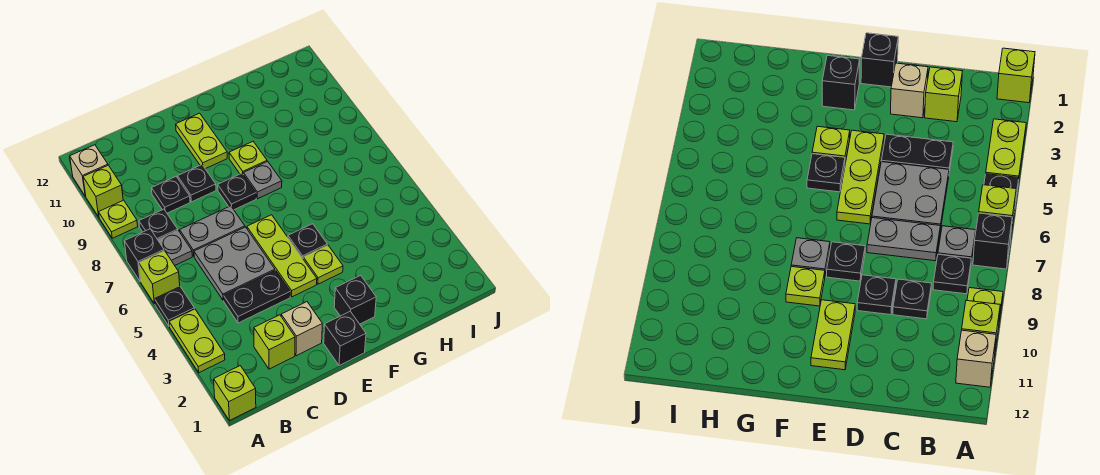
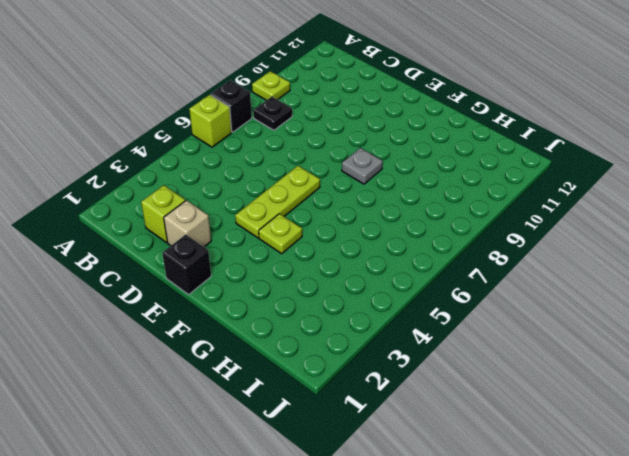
none -> lime brick A1 level 1
none -> lime plate A3:A4 level 1
none -> black plate A5 level 1

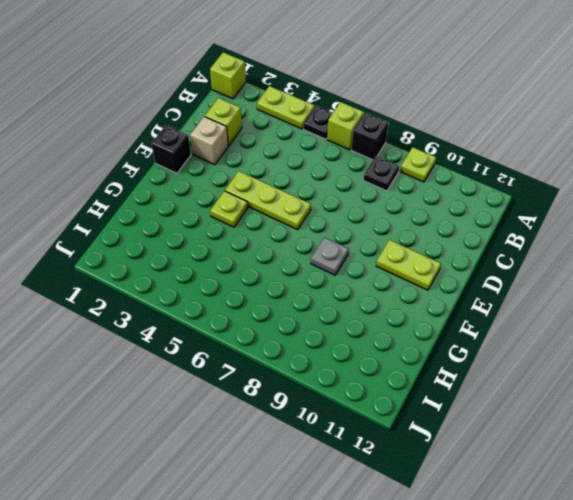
none -> lime brick A10 level 1
none -> tan brick A11 level 1
none -> grey plate B7 level 1

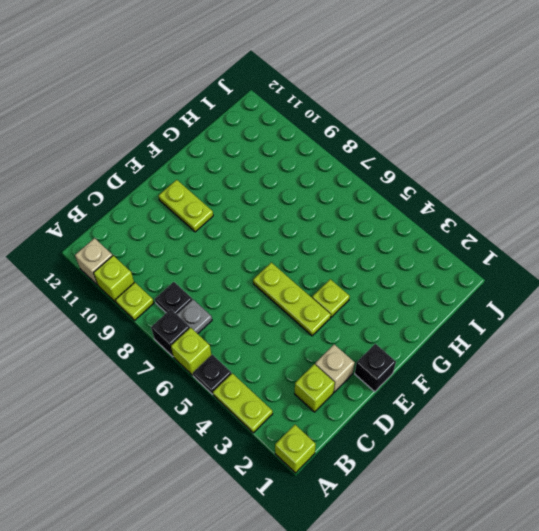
none -> black plate C4:D4 level 1
none -> grey plate C5:D6 level 1
none -> grey plate C7:D7 level 1

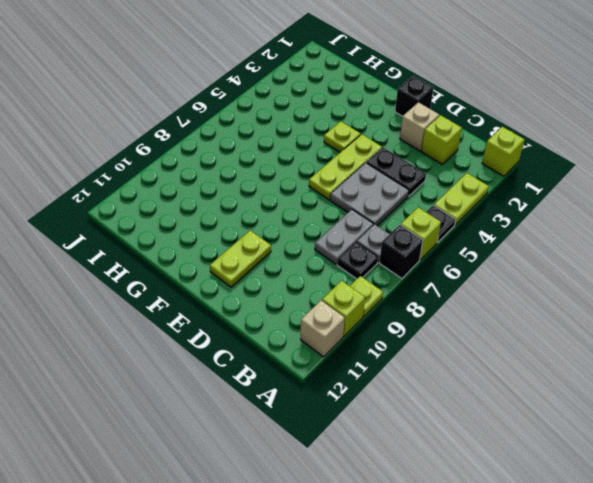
grey plate C7:C8 level 1 -> grey plate C7:D7 level 1
none -> black plate C9 level 1
none -> black plate D9 level 1
none -> black plate E8 level 1

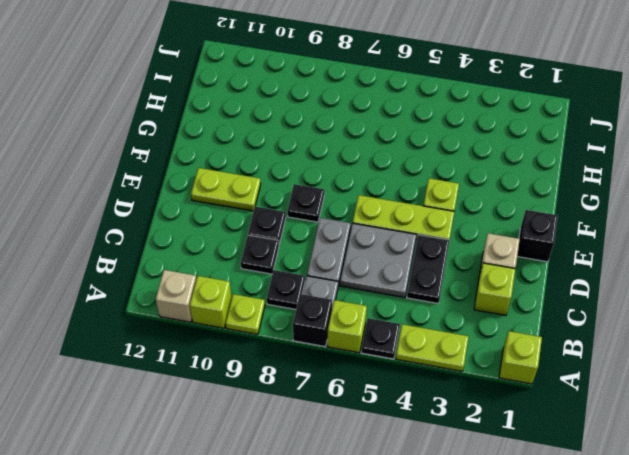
none -> black brick F2 level 1
none -> black plate F5 level 1
none -> grey plate F8 level 1

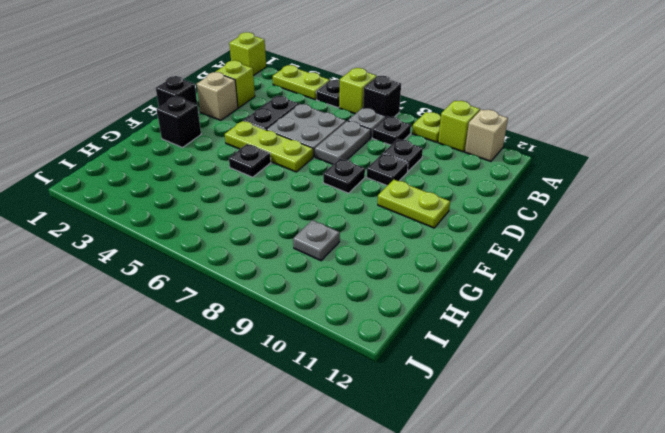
grey plate H9 level 1 -> grey plate F8 level 1
none -> lime plate F4 level 1
none -> lime plate F9 level 1

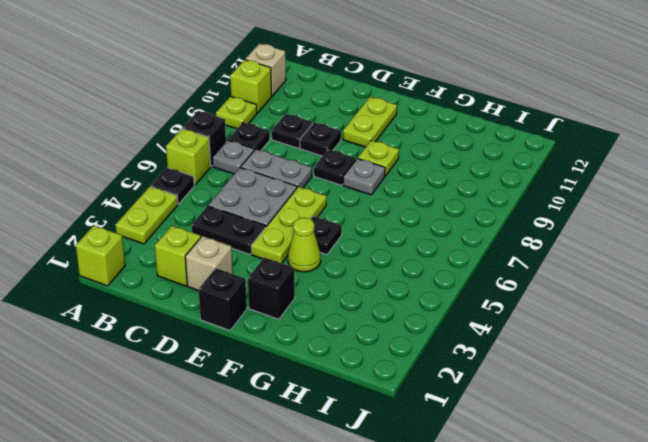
lime cone F4 level 1 -> lime plate F4 level 1

